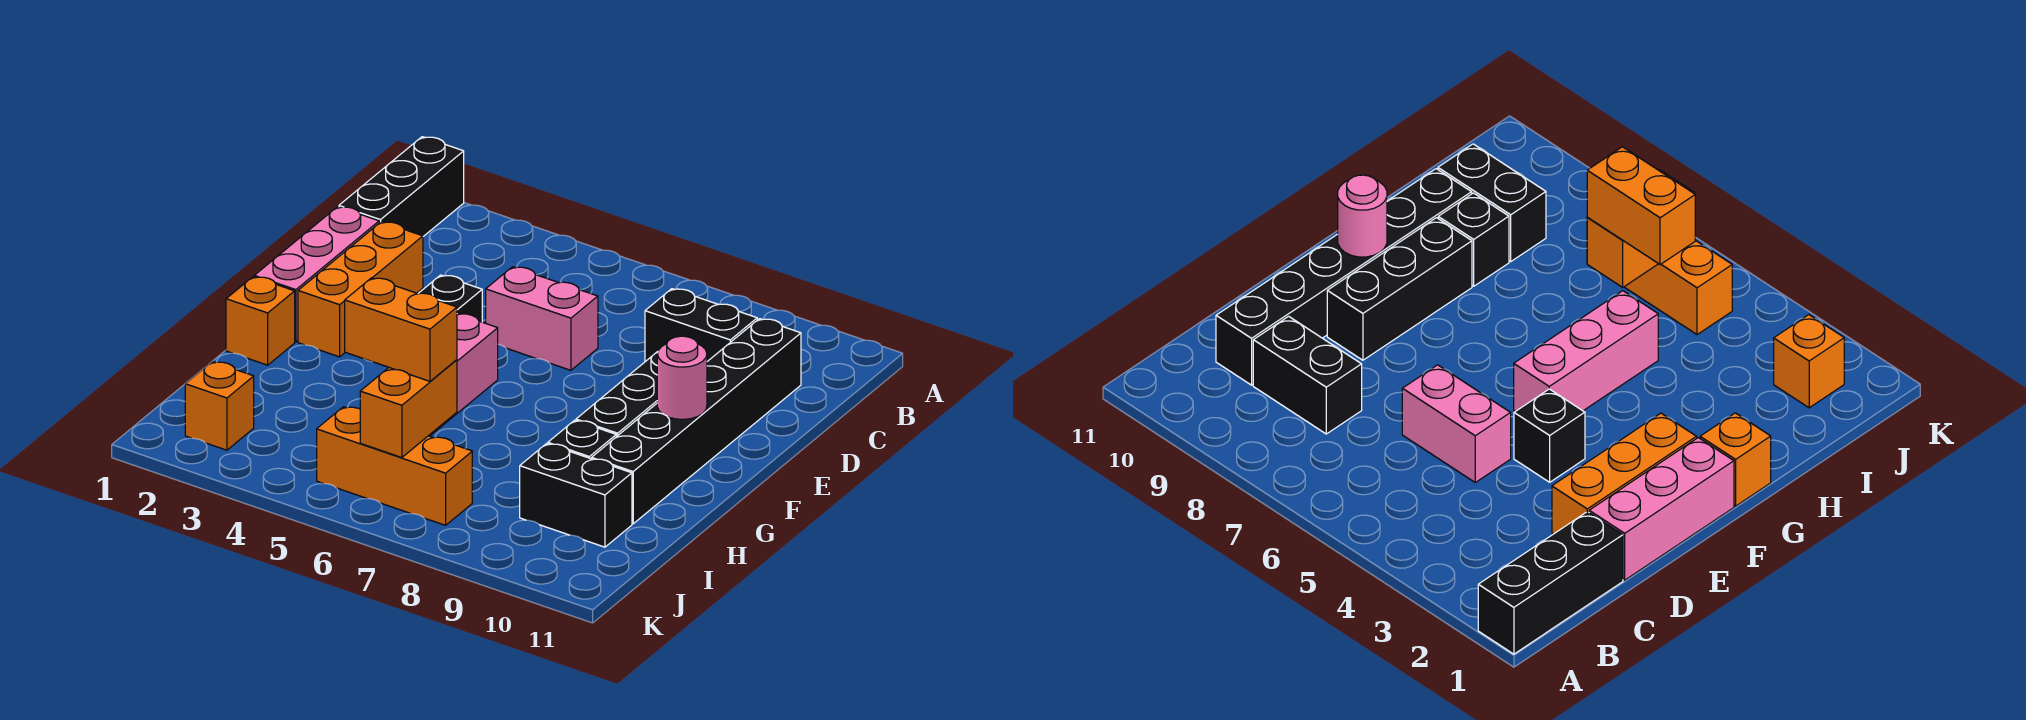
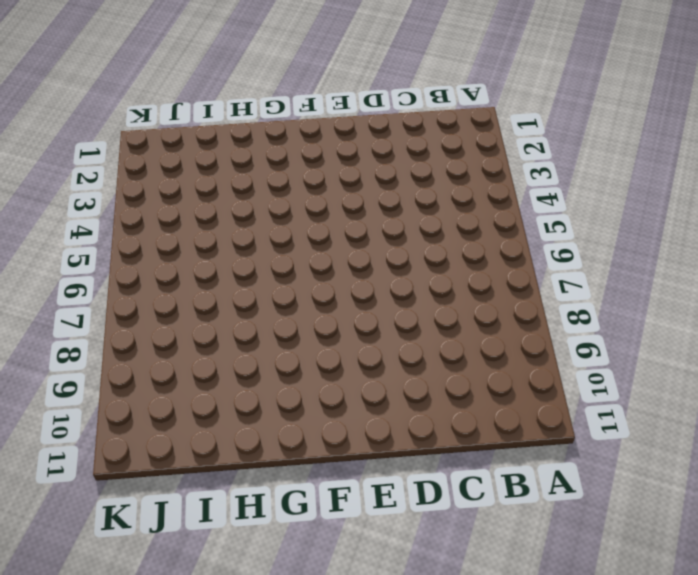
none -> black brick A1:C1 level 1
none -> black brick C8:C9 level 1
none -> black brick C10:H10 level 1

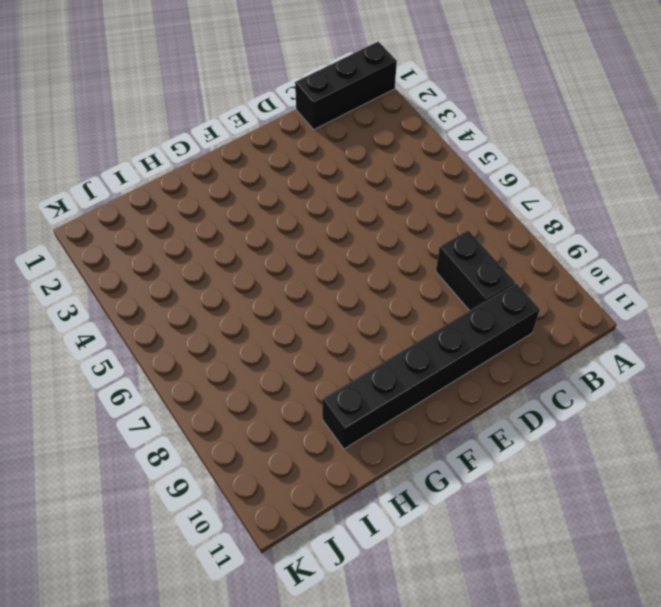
none -> pink brick D1:F1 level 1
none -> orange brick D2:F2 level 1
none -> pink brick D5:D6 level 1

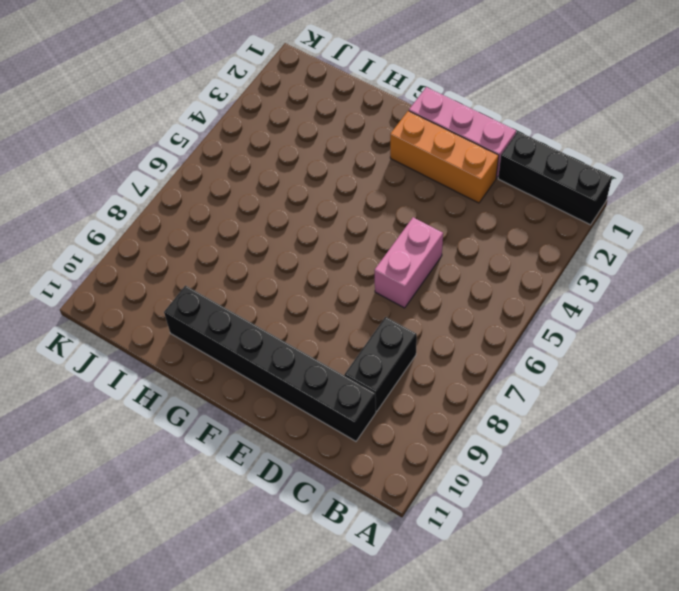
none -> black brick E4 level 1
none -> black brick E9:G9 level 1
none -> pink brick F5:H5 level 1

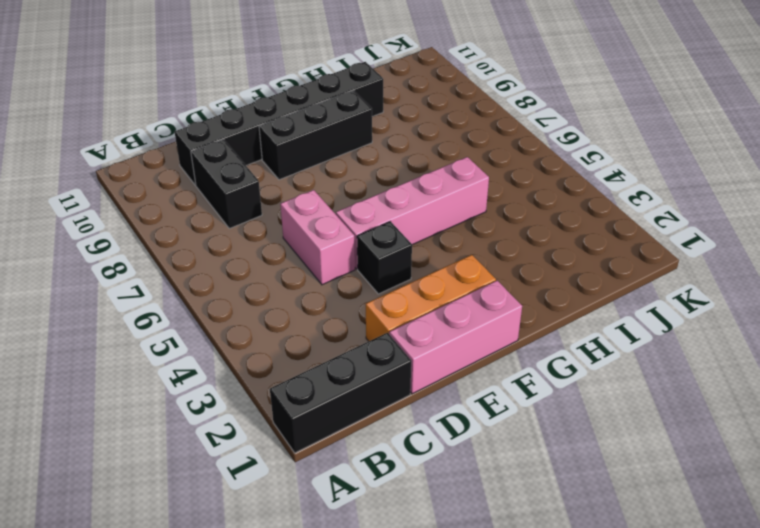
pink brick E5:H5 level 1 -> pink brick F5:H5 level 1
none -> orange brick G1 level 1
none -> black brick H9 level 1
none -> black brick I9:I10 level 1

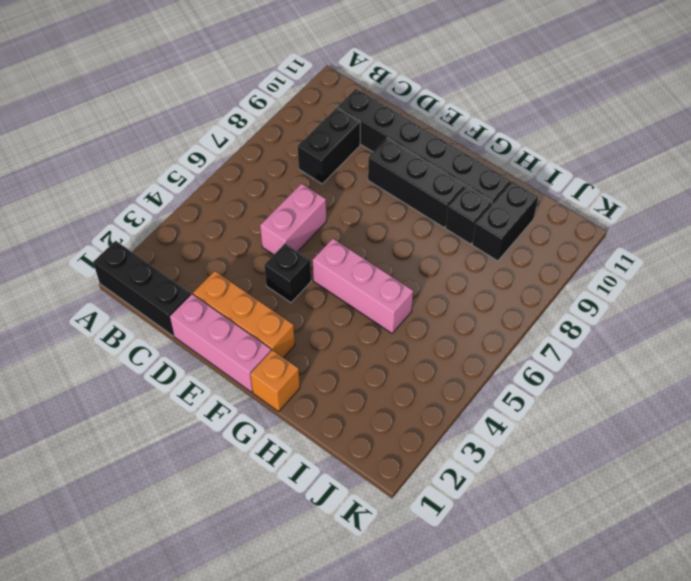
none -> orange brick J2 level 1
none -> orange brick J5:J7 level 1
none -> pink round brick F10 level 2

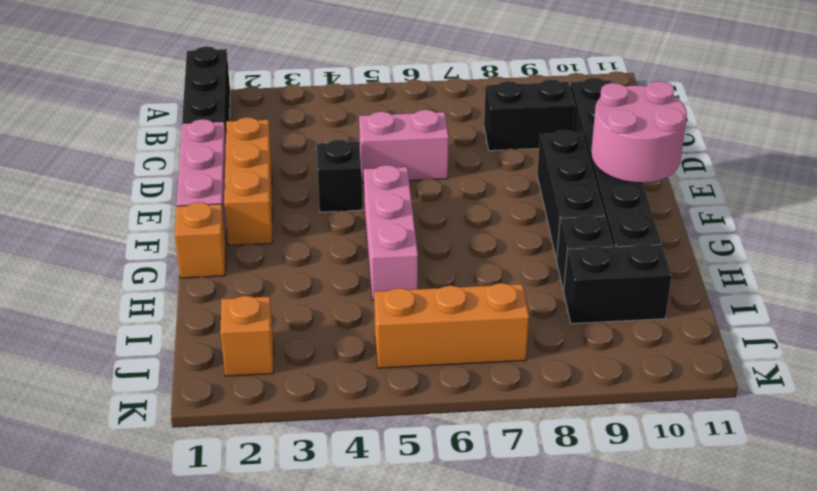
pink round brick E10:F11 level 2 -> pink round brick F10 level 2
none -> orange brick I6:J6 level 2
none -> orange brick I5:I6 level 3

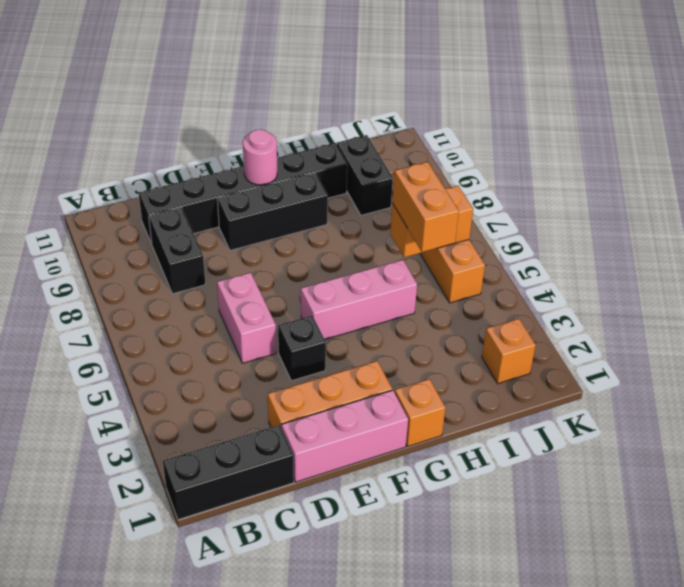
none -> black brick H9 level 1

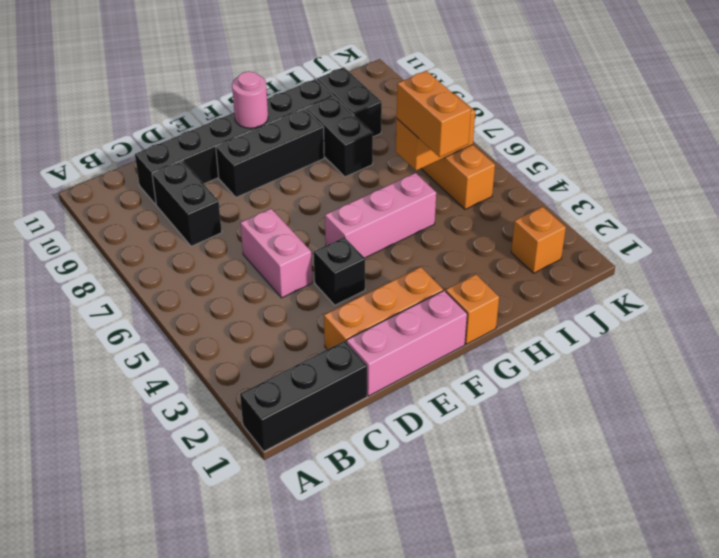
black brick H8:H9 level 1 -> black brick H9 level 1

